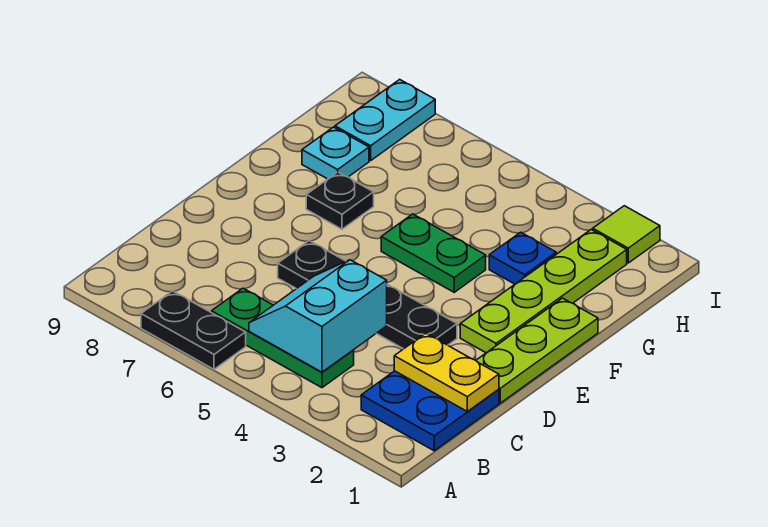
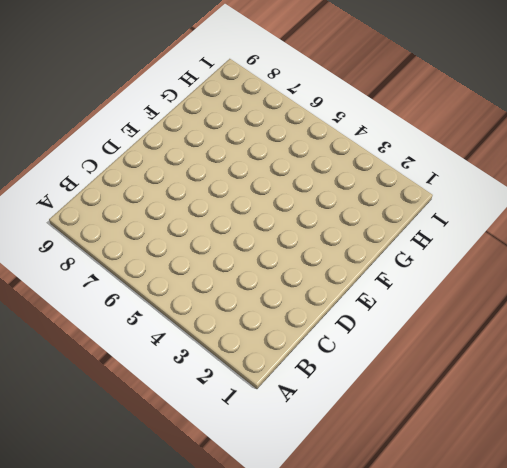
none -> black plate A6:A7 level 1
none -> blue plate B1:C2 level 1
none -> green plate B4:B6 level 1

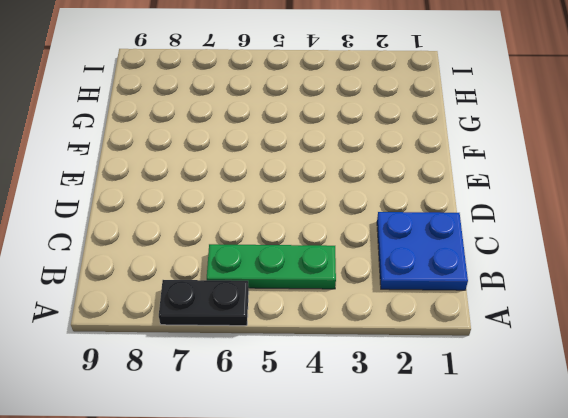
none -> lime plate D1:F1 level 1
none -> black plate D3:D6 level 1
none -> lime plate E2:H2 level 1

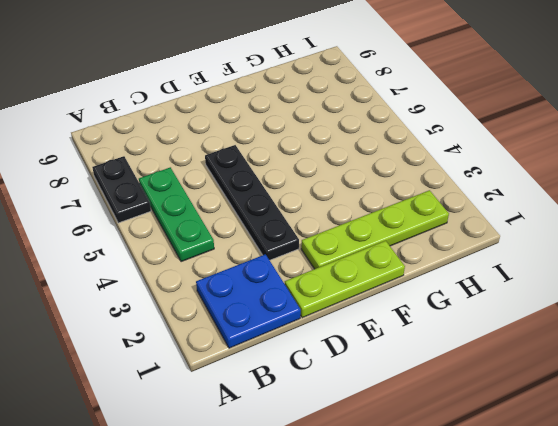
none -> green plate F4:F5 level 1
none -> black plate F7 level 1
none -> blue plate G3 level 1

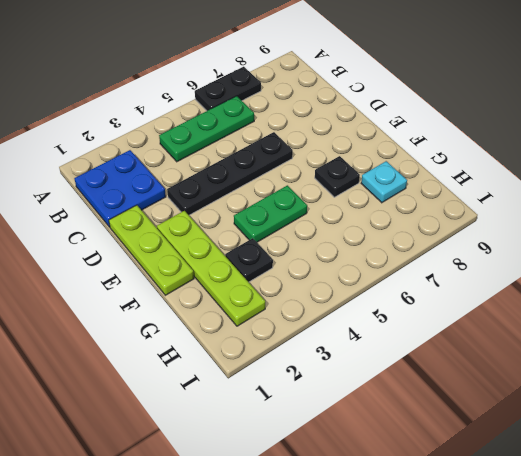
black plate G3 level 1 -> blue plate G3 level 1
none -> cyan plate H8:I8 level 1
none -> lime tile I2 level 1
none -> cyan slope B4:C5 level 2 top 4

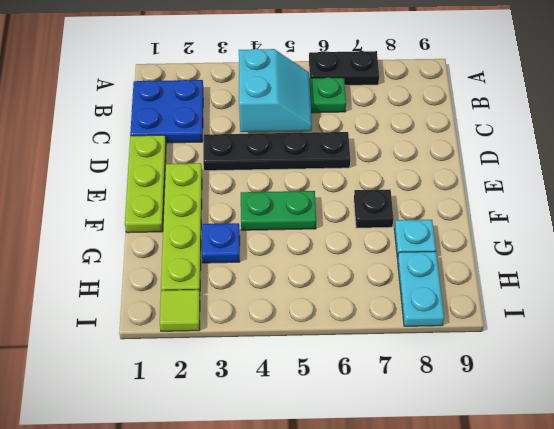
none -> yellow plate C1:C2 level 2

